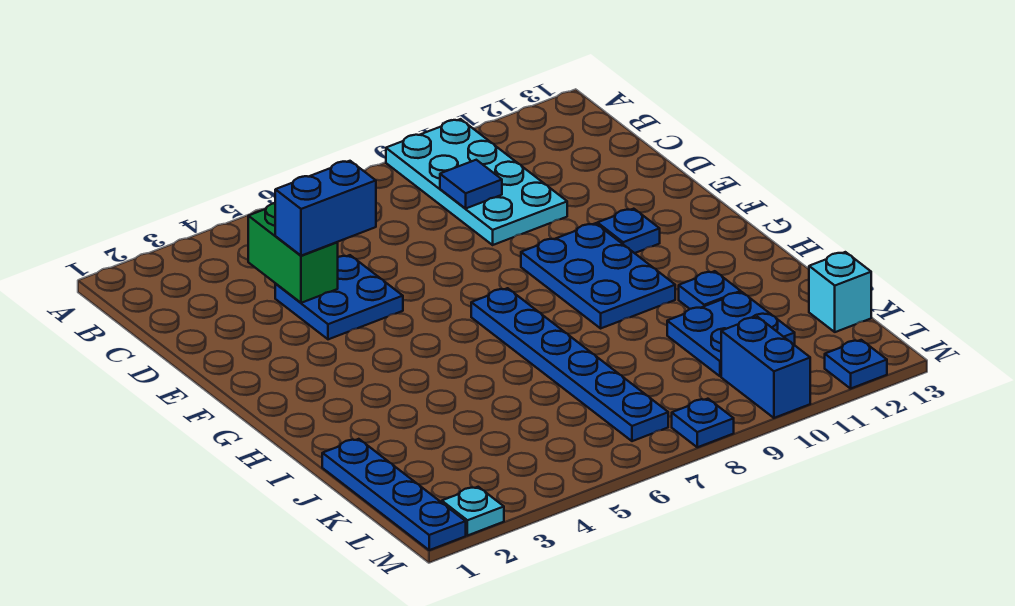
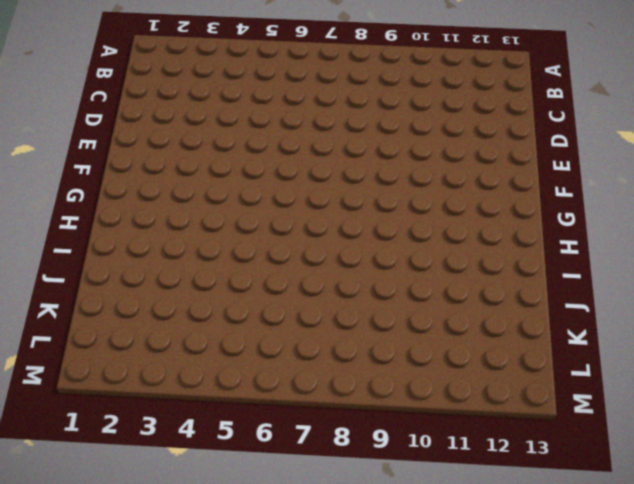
none -> cyan plate A9:D10 level 1
none -> blue plate D4:E5 level 1
none -> blue plate F9:H10 level 1

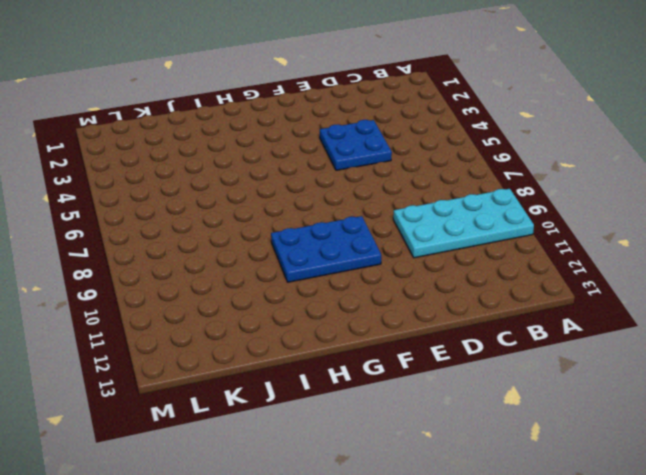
none -> blue plate F11 level 1
none -> blue plate G7:L7 level 1
none -> blue plate I11 level 1

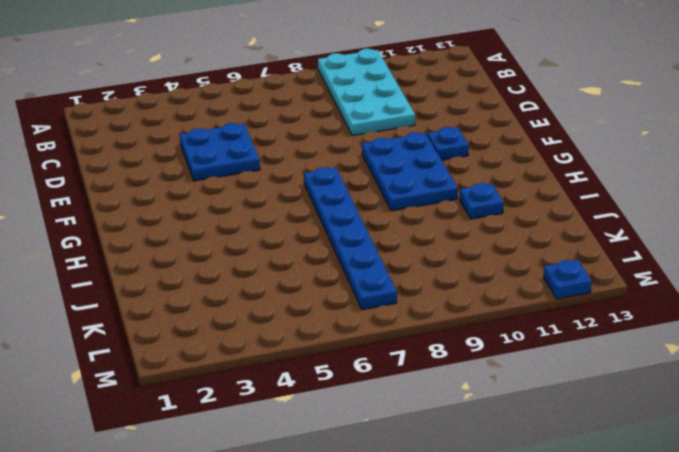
none -> blue plate J1:M1 level 1
none -> blue plate J10:K11 level 1
none -> cyan brick K13 level 1

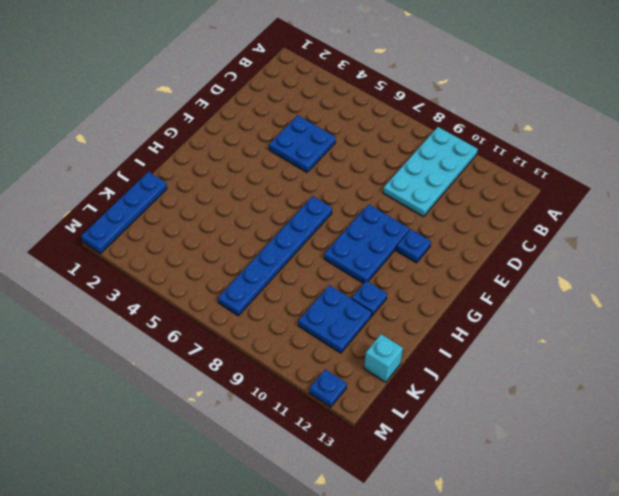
none -> blue brick L10:M10 level 1
none -> cyan plate M2 level 1
none -> blue plate M8 level 1

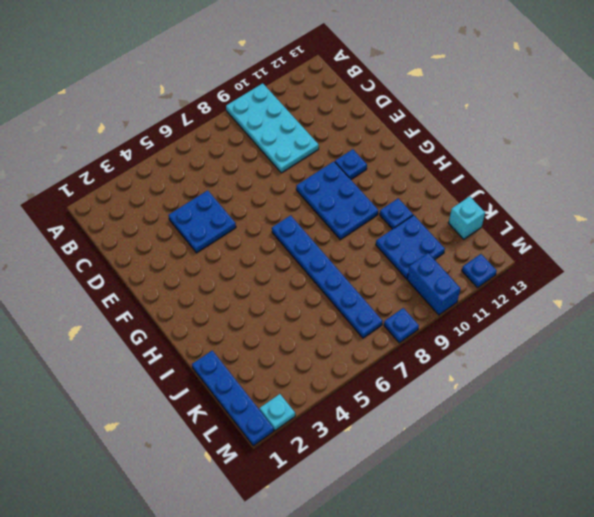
none -> green brick C4:D4 level 2
none -> blue tile C9 level 2
none -> blue brick D4:D5 level 3

